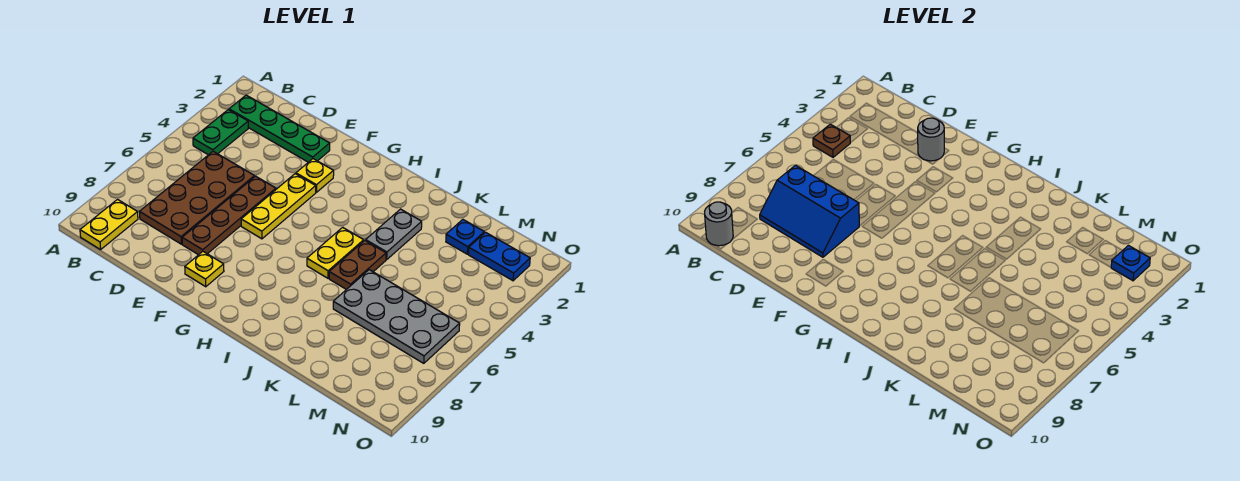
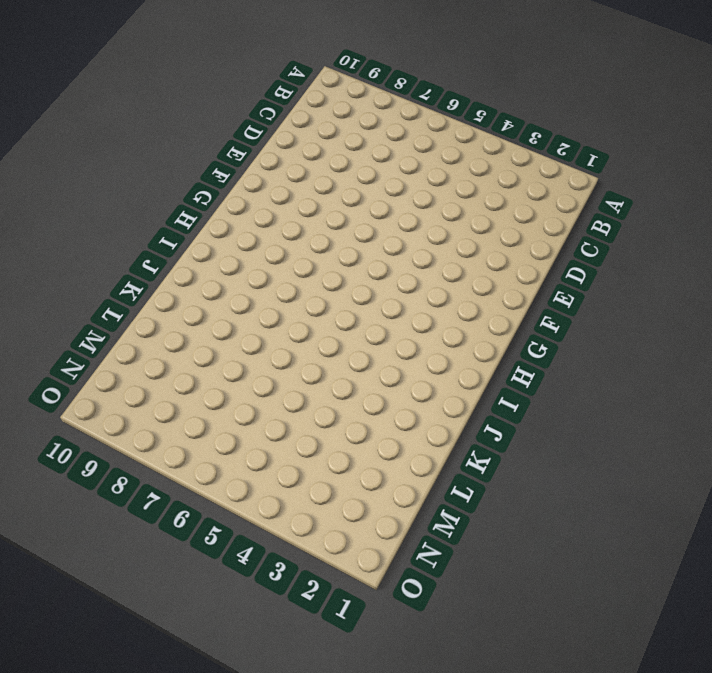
none -> green plate B2:E2 level 1
none -> green plate B3:B4 level 1
none -> yellow plate B9:B10 level 1

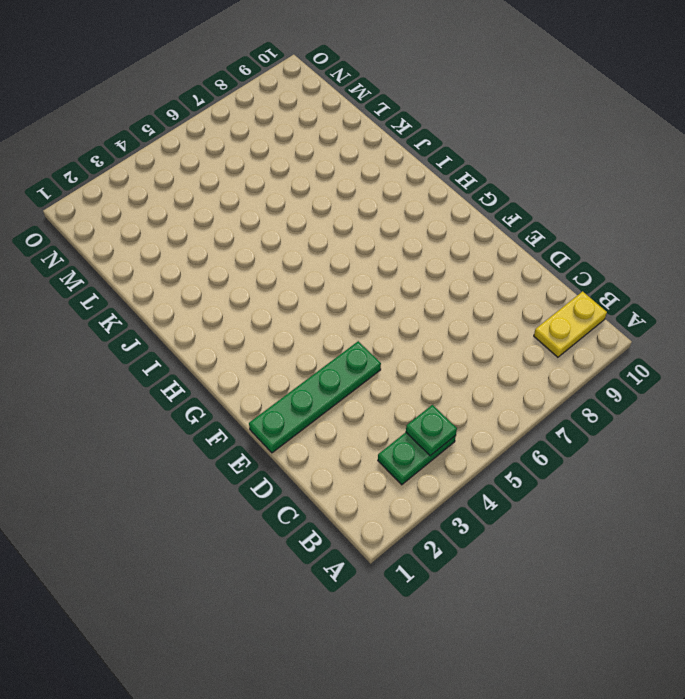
green plate B4 level 2 -> brown plate B4 level 2
green plate E1:E4 level 1 -> green plate B2:E2 level 1
none -> brown plate C5:D8 level 1
none -> brown plate E5:E8 level 1
none -> yellow plate F3 level 1

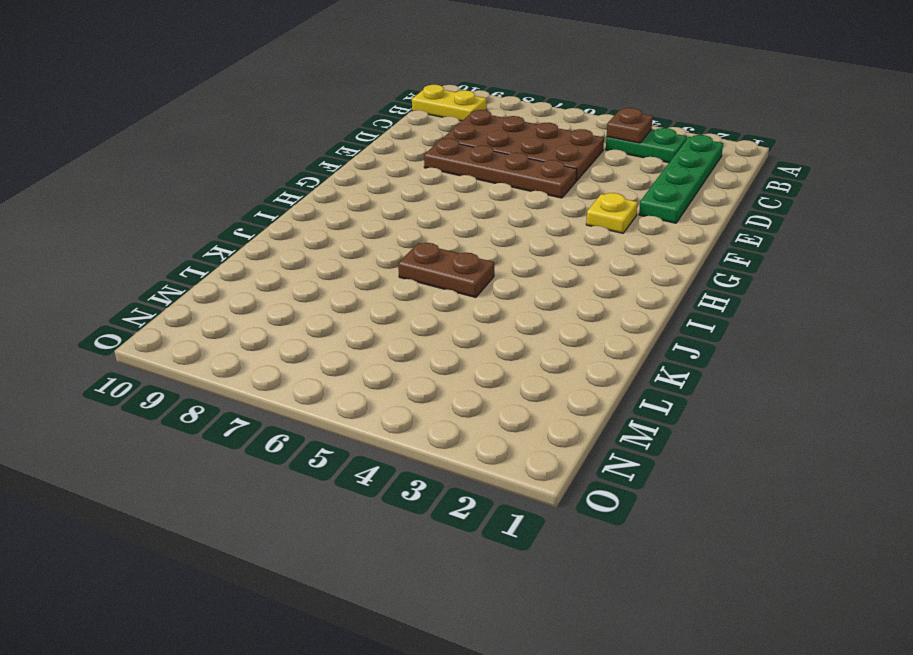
none -> yellow plate F4:F6 level 1
none -> yellow plate F9 level 1
none -> yellow plate I5:I6 level 1

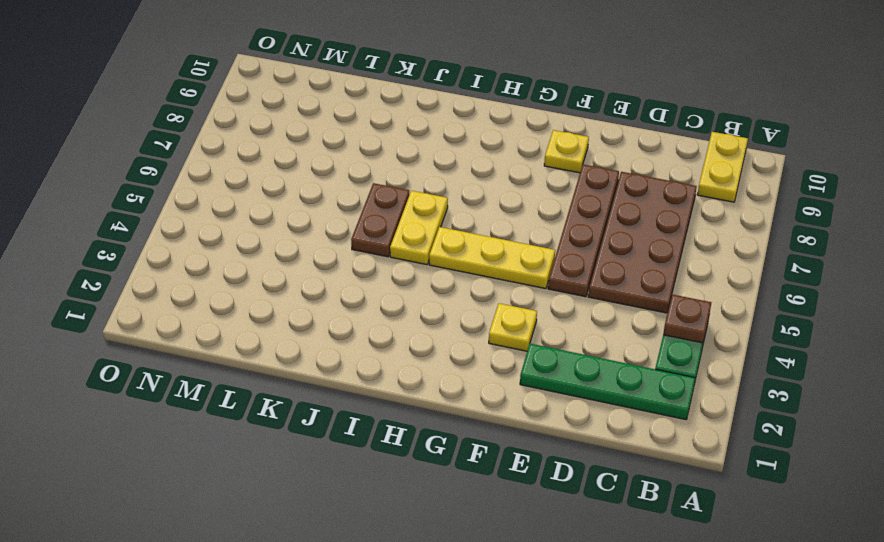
yellow plate F5:H5 level 1 -> yellow plate F4:F6 level 1
none -> grey plate J3:J4 level 1
none -> grey plate K6:N7 level 1
none -> blue plate L2 level 1

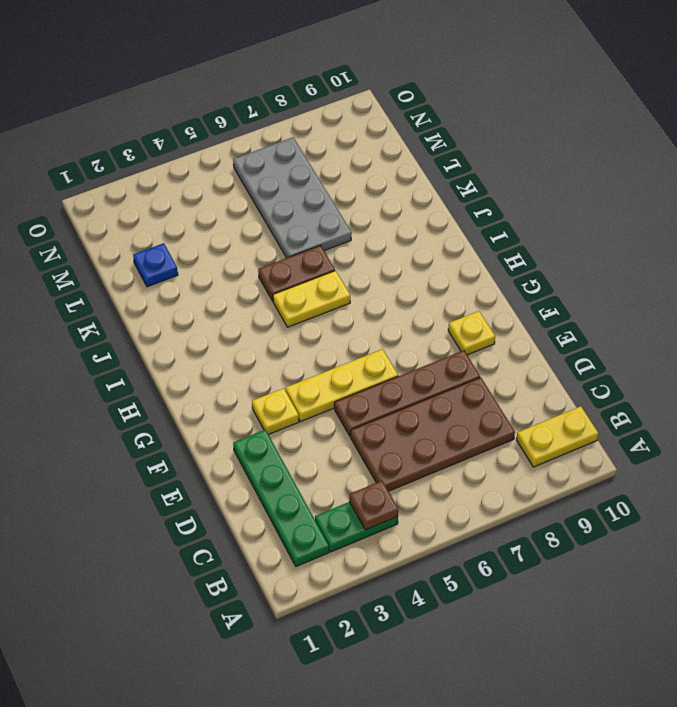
none -> grey plate J3:J4 level 1
none -> blue plate M2:N2 level 1
none -> grey round brick B10 level 2

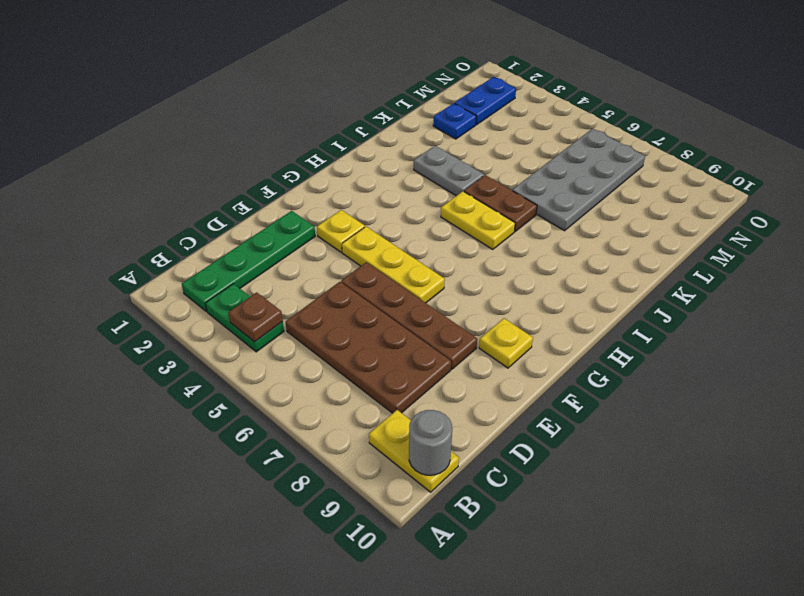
none -> blue slope C7:E8 level 2 top 7
none -> grey round brick E2 level 2
none -> blue plate N2 level 2

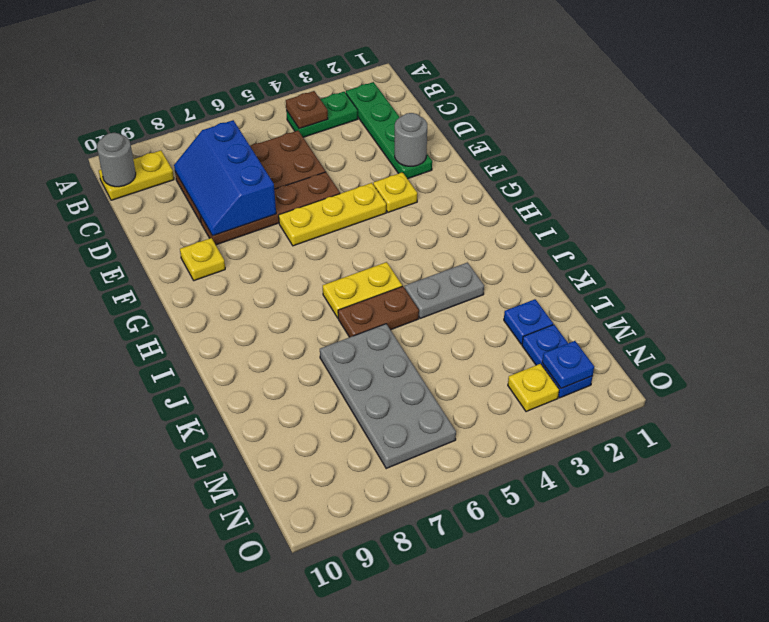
yellow plate N3 level 1 -> none

